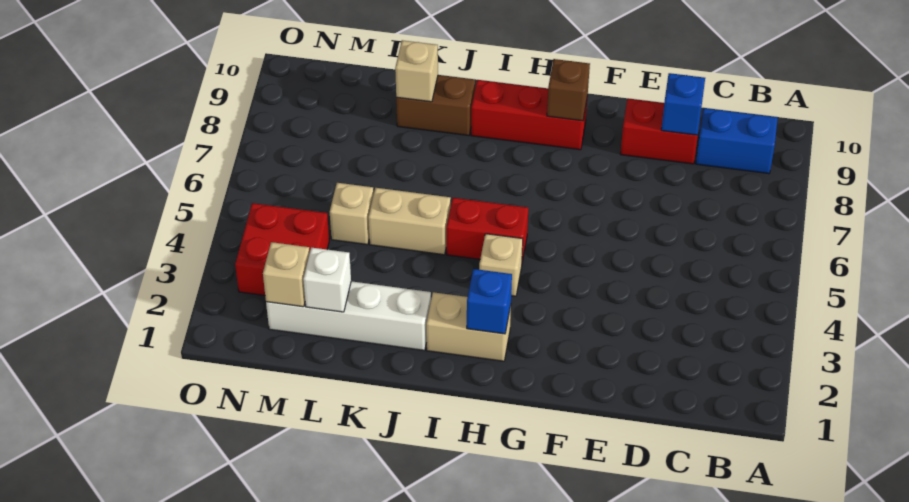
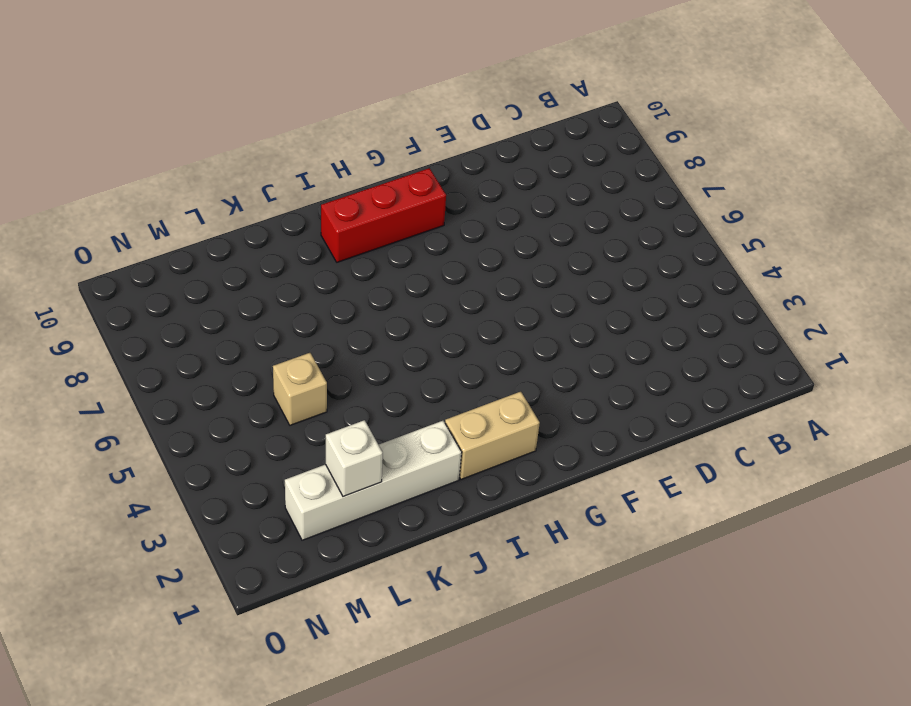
none -> blue brick B9:C9 level 1
none -> red brick D9:E9 level 1
none -> tan brick H4 level 1

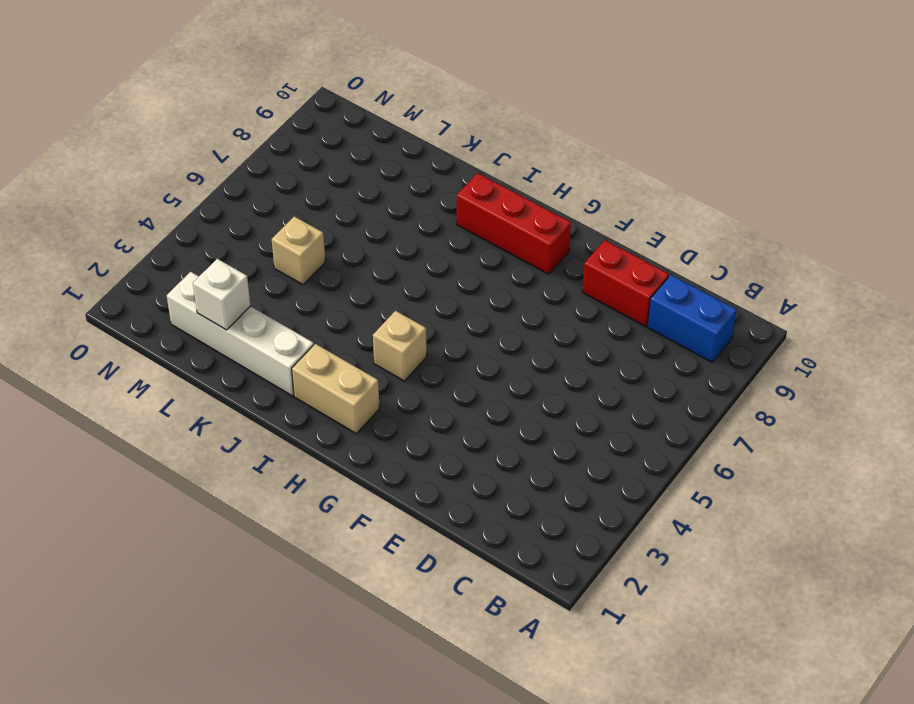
none -> red brick H5:I5 level 1
none -> tan brick J5:K5 level 1
none -> brown brick J9:K9 level 1

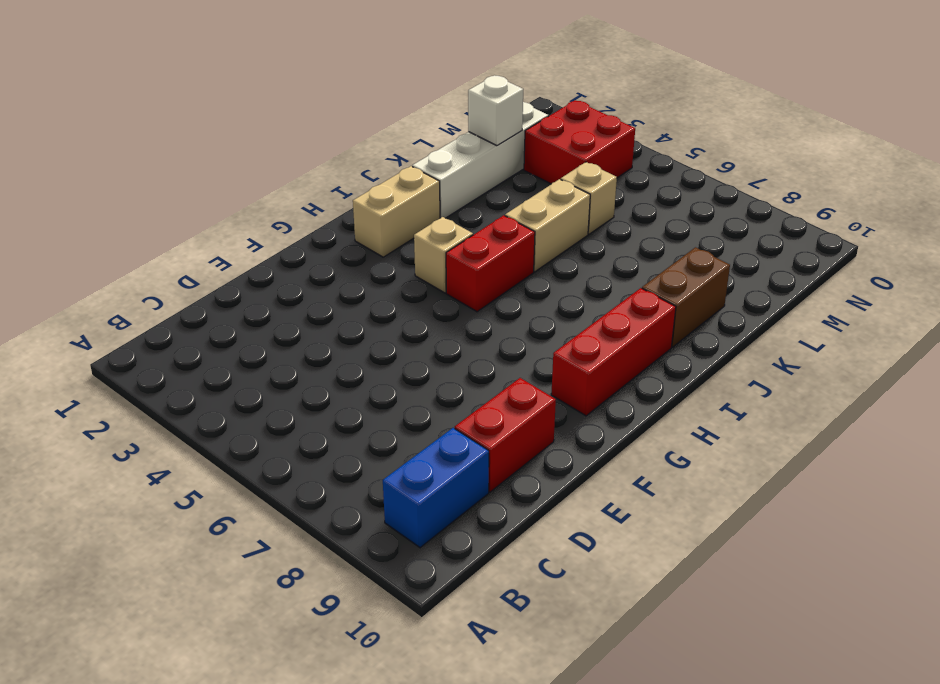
none -> blue brick D9 level 2
none -> brown brick G9 level 2
none -> blue brick H2 level 2

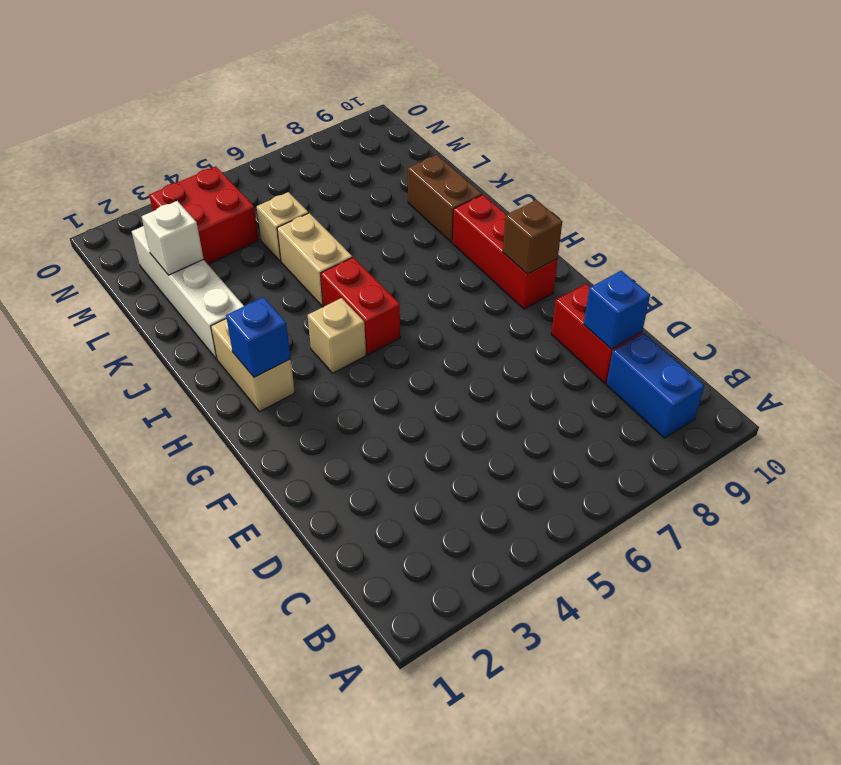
none -> tan brick K9 level 2
none -> tan brick M2 level 2

